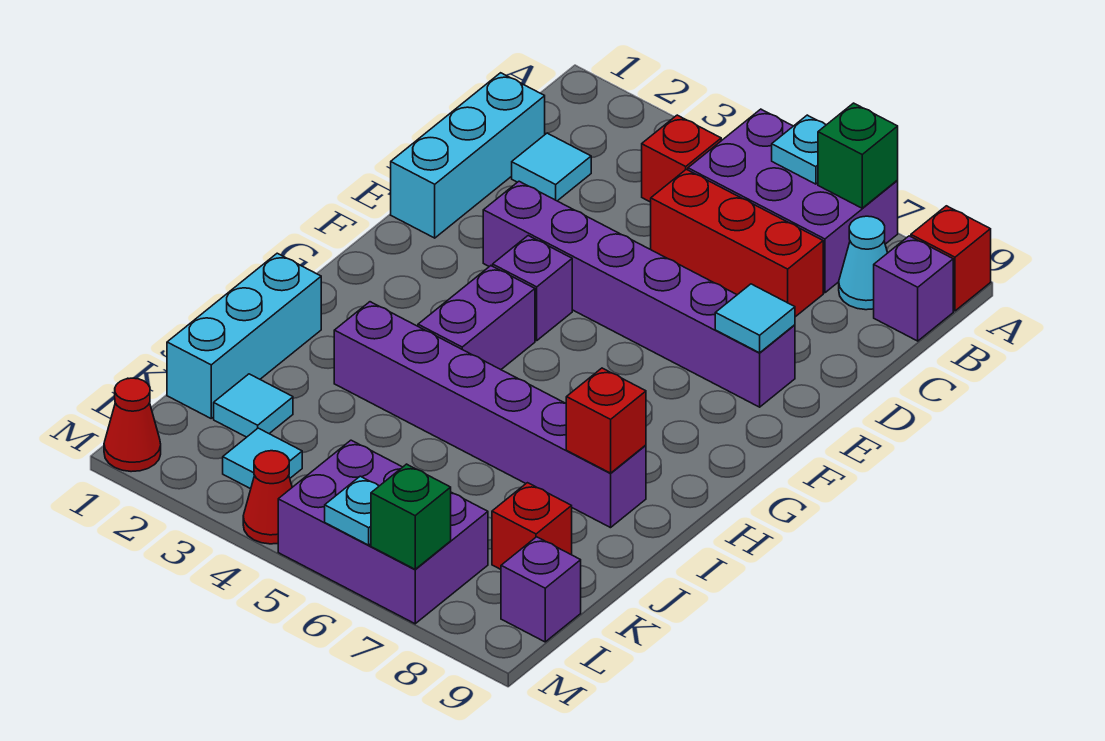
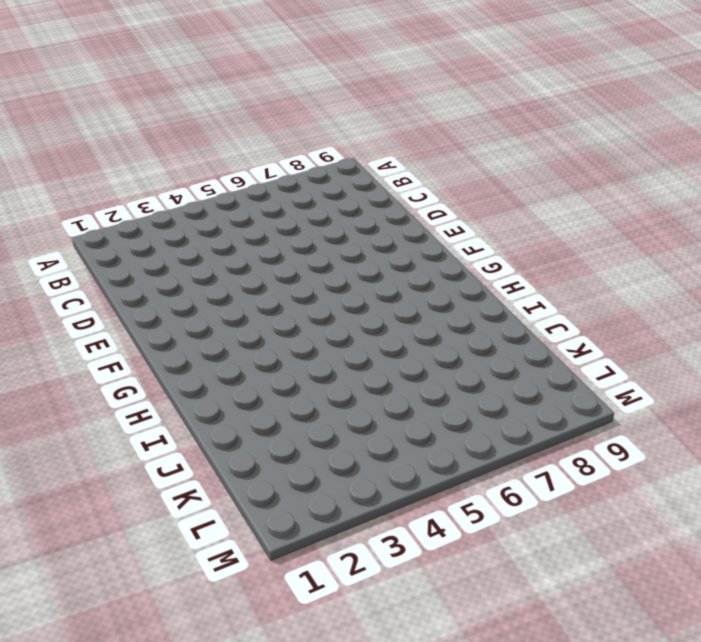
none -> purple brick A5:B7 level 1
none -> red brick A9 level 1
none -> red brick B4 level 1

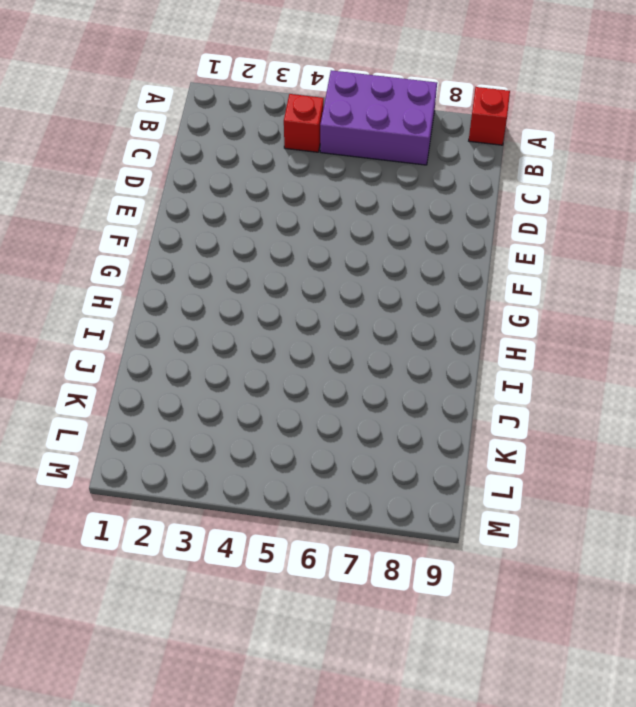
none -> cyan cone B8 level 1
none -> purple brick B9 level 1
none -> cyan brick C1:E1 level 1

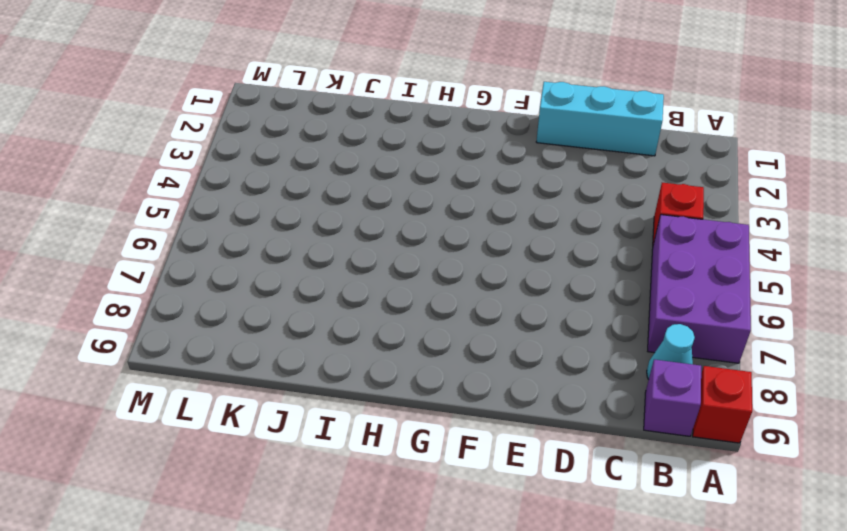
none -> cyan tile C2 level 1
none -> red brick C5:C7 level 1
none -> purple brick E3:E8 level 1

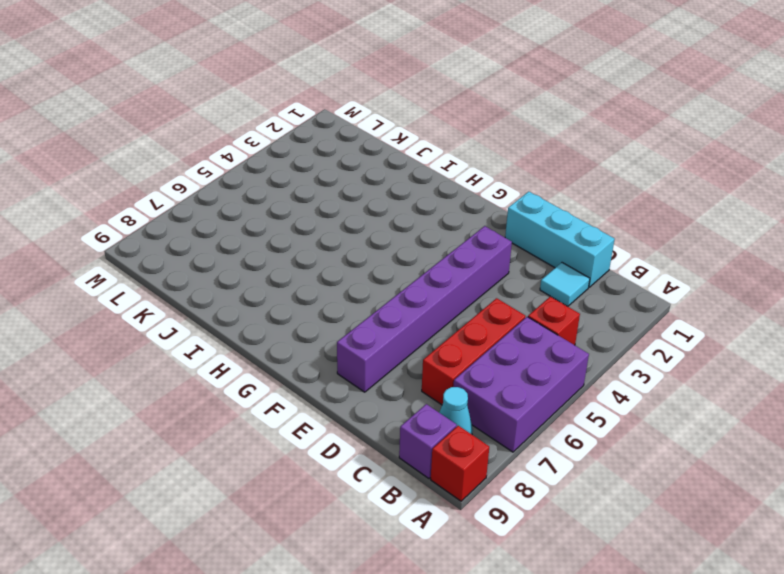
none -> purple brick F4 level 1
none -> purple brick G4:H4 level 1
none -> cyan brick I1:K1 level 1

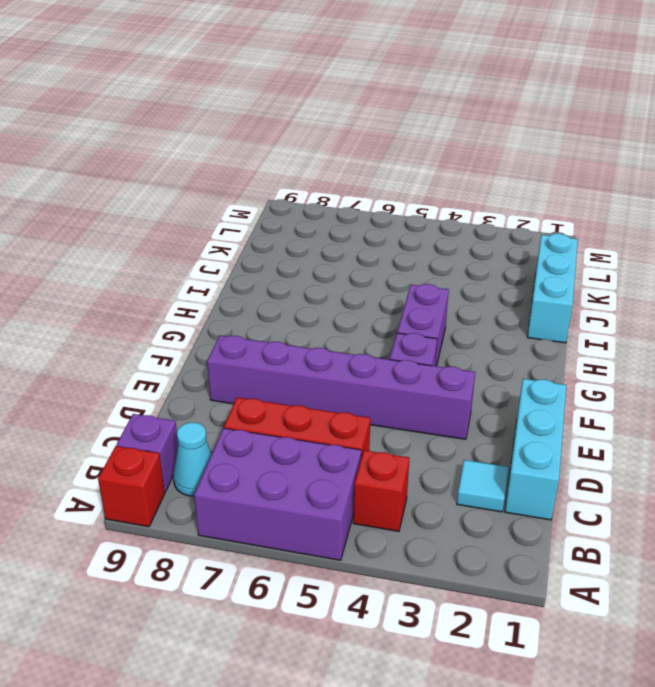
none -> purple brick I3:I8 level 1
none -> cyan tile K2 level 1
none -> red brick K8 level 1

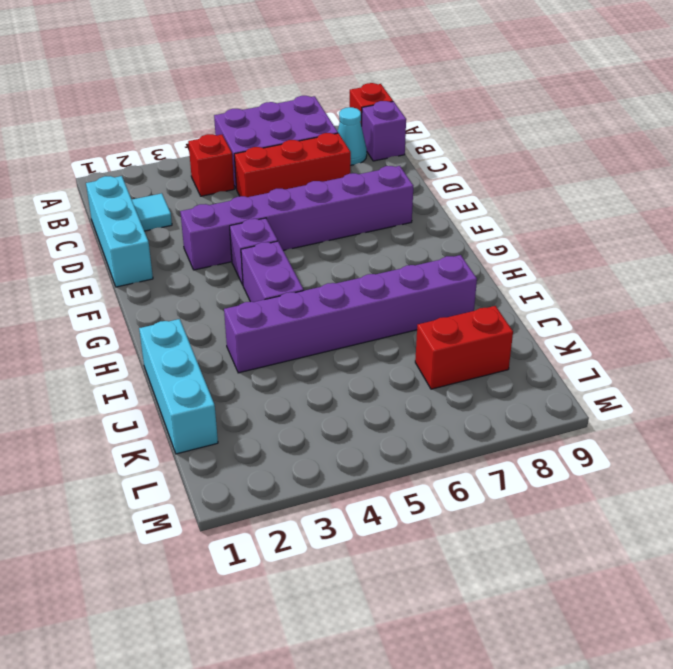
red brick K7:K8 level 1 -> red brick K8 level 1
none -> cyan tile K2 level 1
none -> cyan tile L3 level 1
none -> purple brick L5:M7 level 1

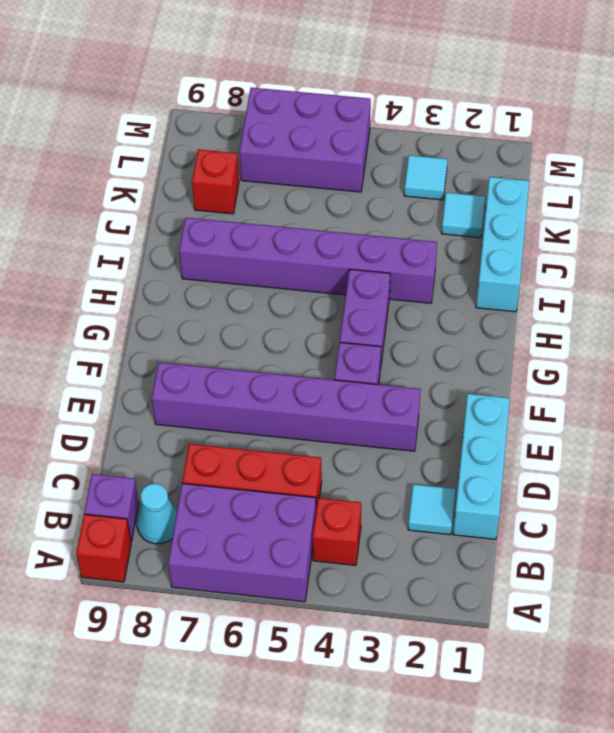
none -> purple brick L9 level 1
none -> red cone M1 level 1
none -> red cone M4 level 1

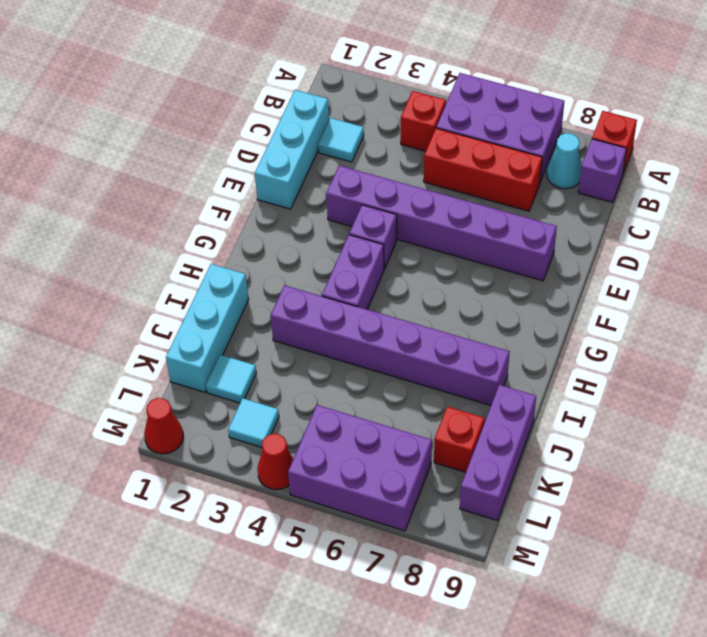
purple brick J9:L9 level 1 -> purple brick L9 level 1
none -> cyan plate A6 level 2
none -> green brick A7 level 2
none -> cyan tile E8 level 2

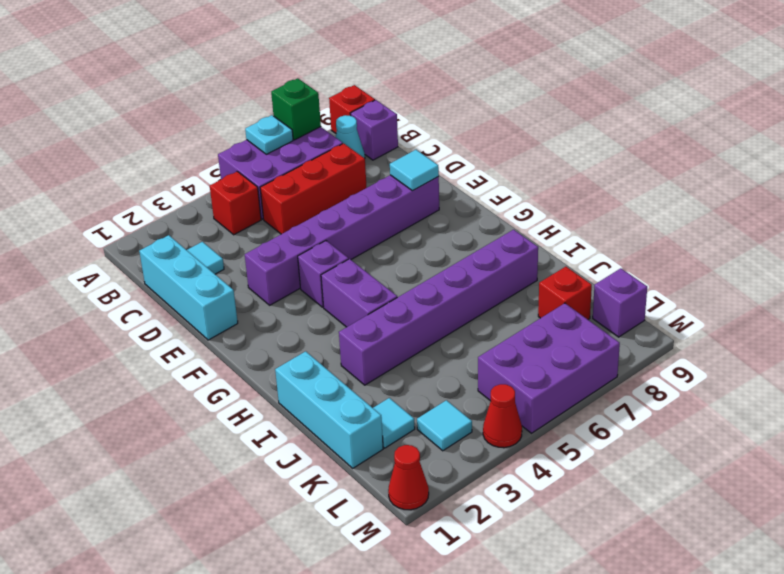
none -> red brick I8 level 2
none -> cyan plate M6 level 2
none -> green brick M7 level 2

